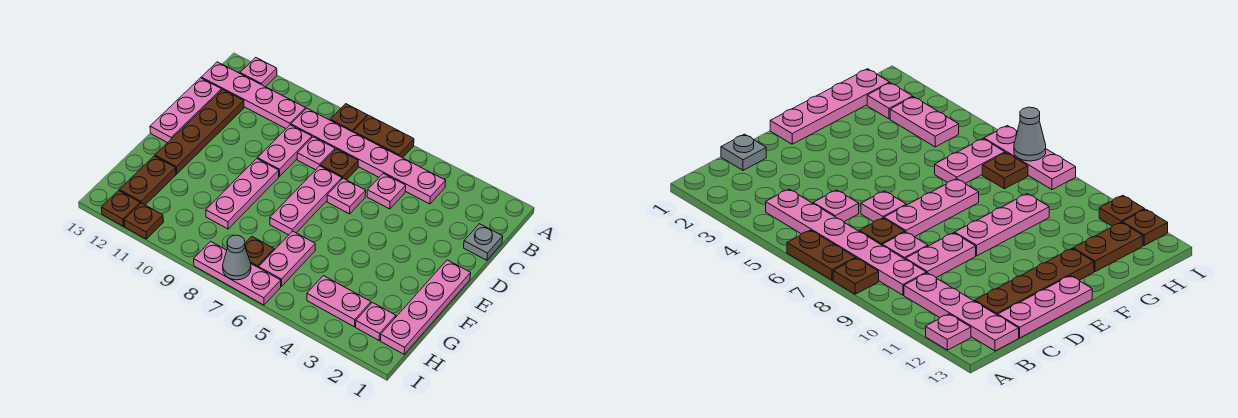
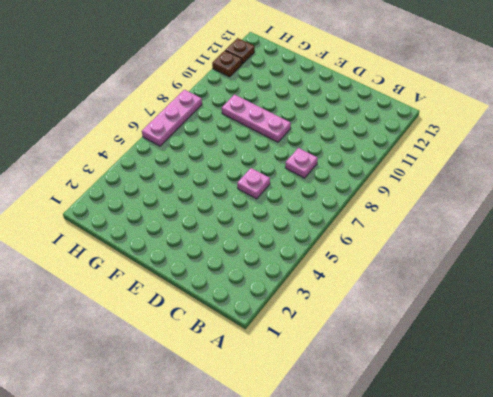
none -> brown plate A6:A7 level 1
none -> brown plate A8 level 1
none -> pink plate A12 level 1

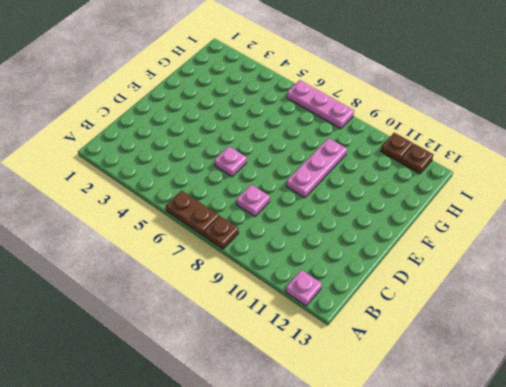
none -> pink plate B4:B9 level 1
none -> pink plate B10:B13 level 1
none -> grey plate C1 level 1

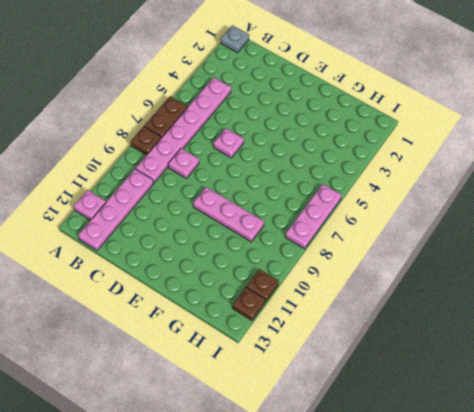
grey plate A1 level 1 -> grey plate C1 level 1
none -> pink plate C5 level 1
none -> brown plate C7 level 1
none -> pink plate C9:D9 level 1

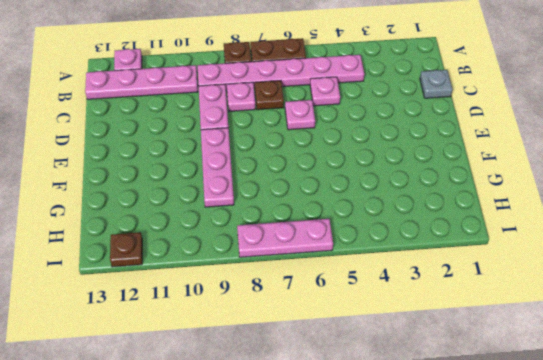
none -> brown plate C12:F12 level 1
none -> pink plate C13:E13 level 1
none -> pink plate D7:F7 level 1

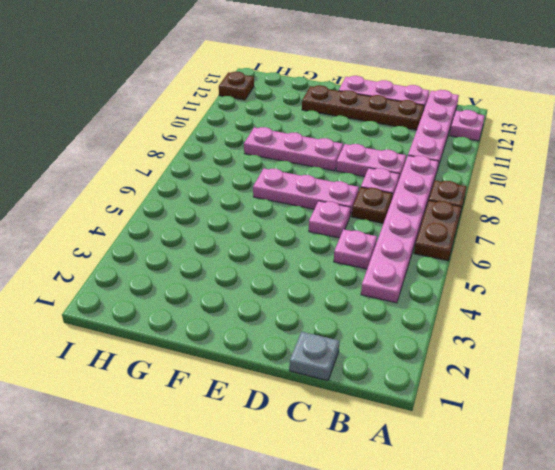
none -> pink plate E1:H1 level 1
none -> pink plate G6:H6 level 1
none -> brown plate G12:H12 level 1

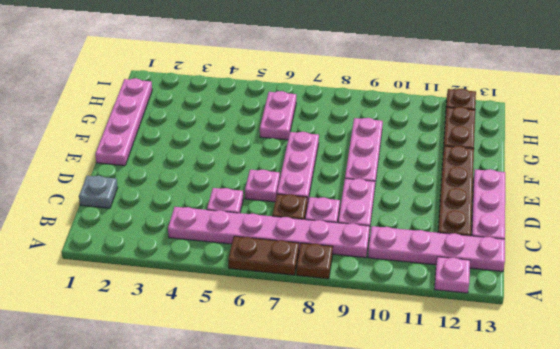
none -> pink plate H2 level 1
none -> pink plate H3:H4 level 1
none -> brown plate H7 level 1

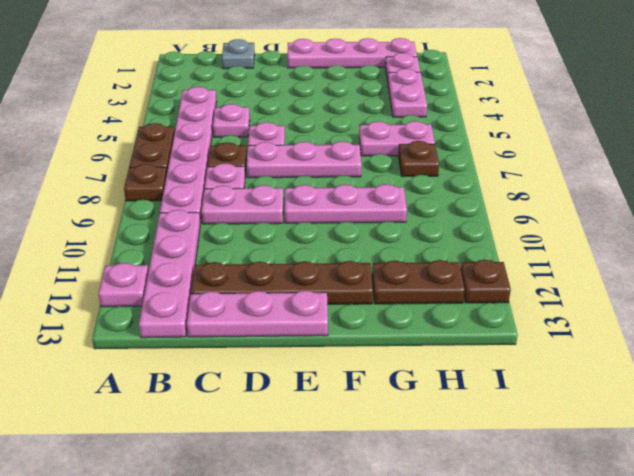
none -> pink plate I6:I8 level 1
none -> brown plate I11 level 1
none -> grey cone I7 level 2

